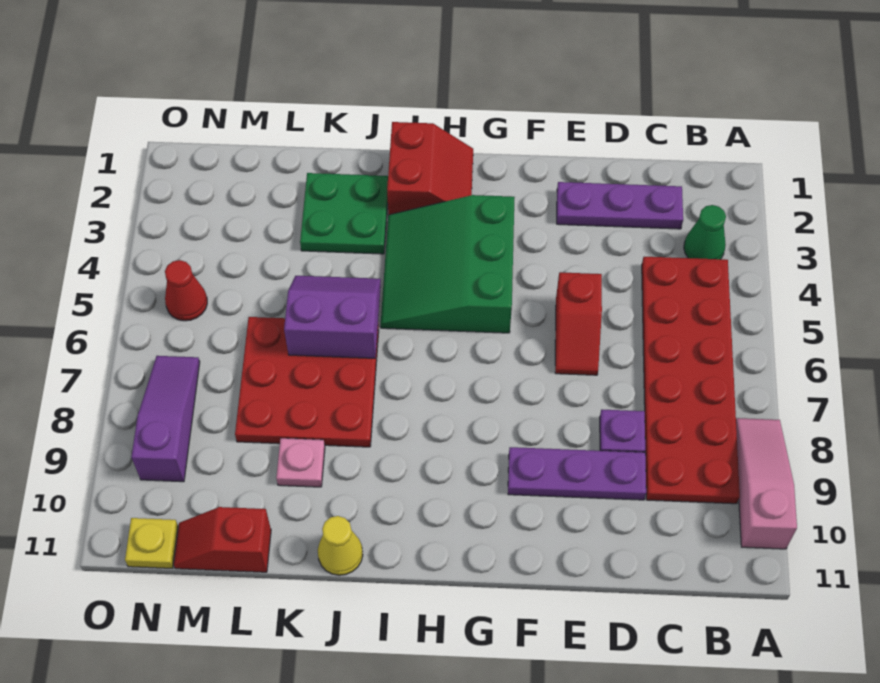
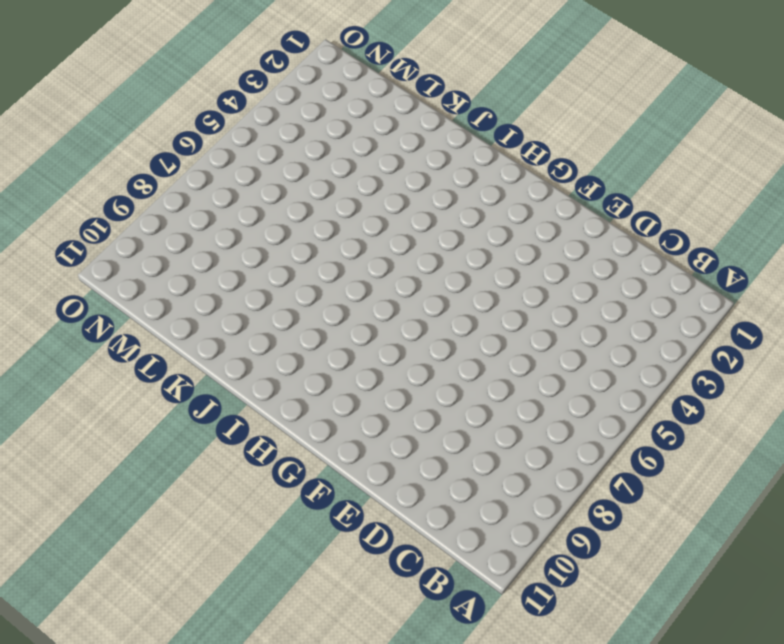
none -> pink slope A8:A10 level 1 top 10
none -> green cone B3 level 1
none -> red plate B4:C9 level 1

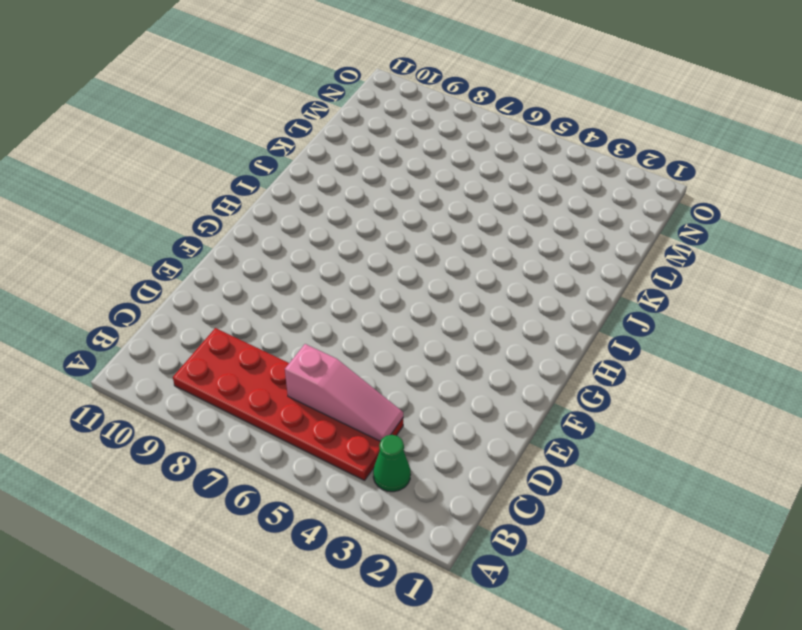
pink slope C4:C6 level 2 top 6 -> pink slope A8:A10 level 1 top 10
none -> purple plate C2:E2 level 1
none -> purple plate D8 level 1
none -> purple plate D9:F9 level 1

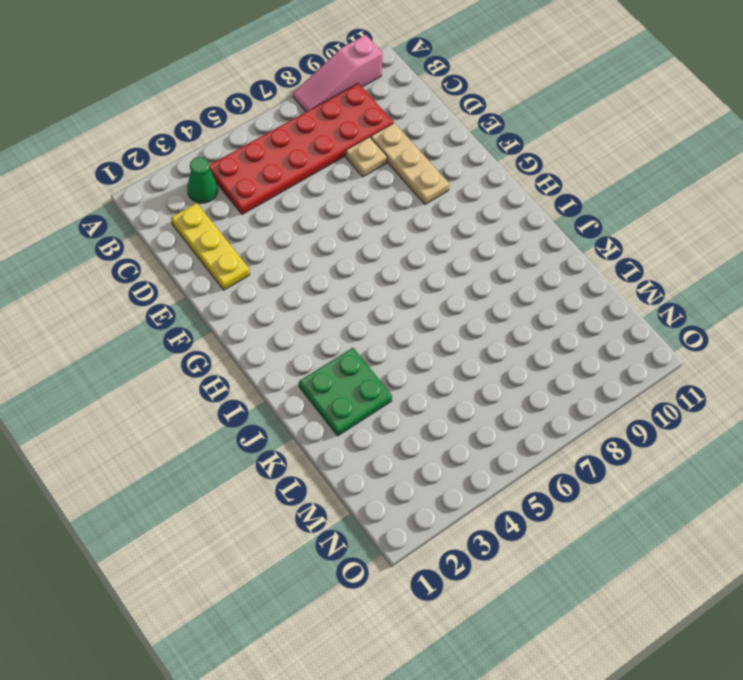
yellow plate C2:E2 level 1 -> purple plate C2:E2 level 1
tan plate D8 level 1 -> purple plate D8 level 1
tan plate D9:F9 level 1 -> purple plate D9:F9 level 1
none -> red slope E5:E6 level 1 top 5
none -> green slope G3:I5 level 1 top G
none -> red slope H1:I2 level 1 top I

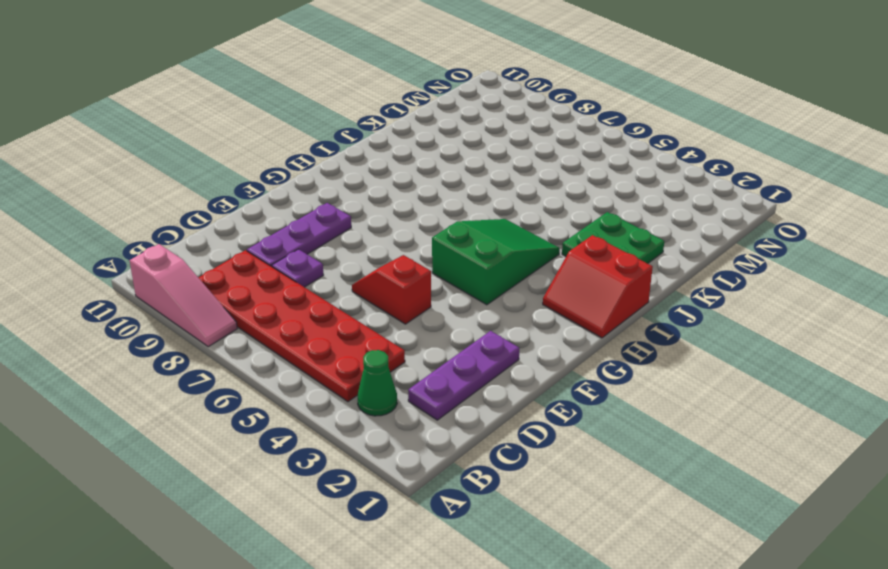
green slope G4:I5 level 1 top G -> green slope G3:I5 level 1 top G
none -> red plate J6:L8 level 1
none -> yellow cone J11 level 1
none -> pink plate K9 level 1

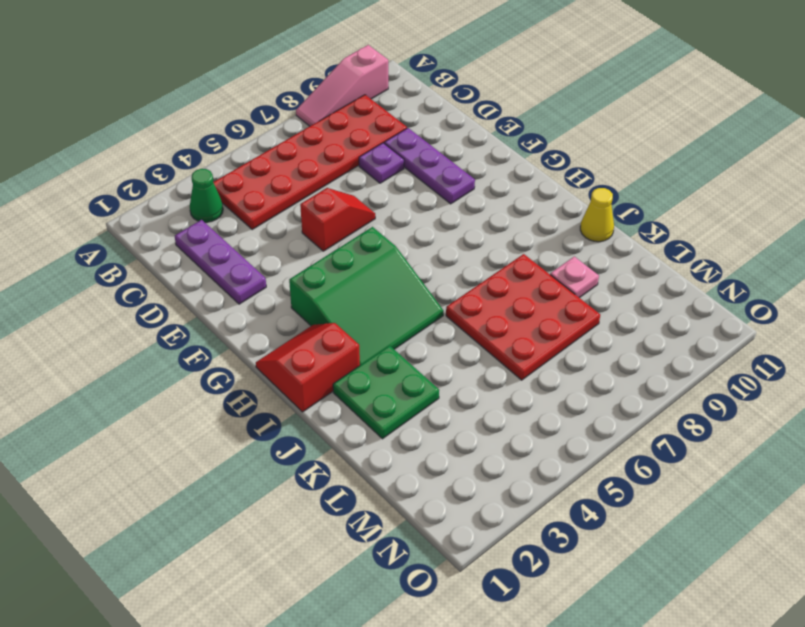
none -> red slope L11:M11 level 1 top L
none -> red cone N5 level 1
none -> purple slope N7:N9 level 1 top 9

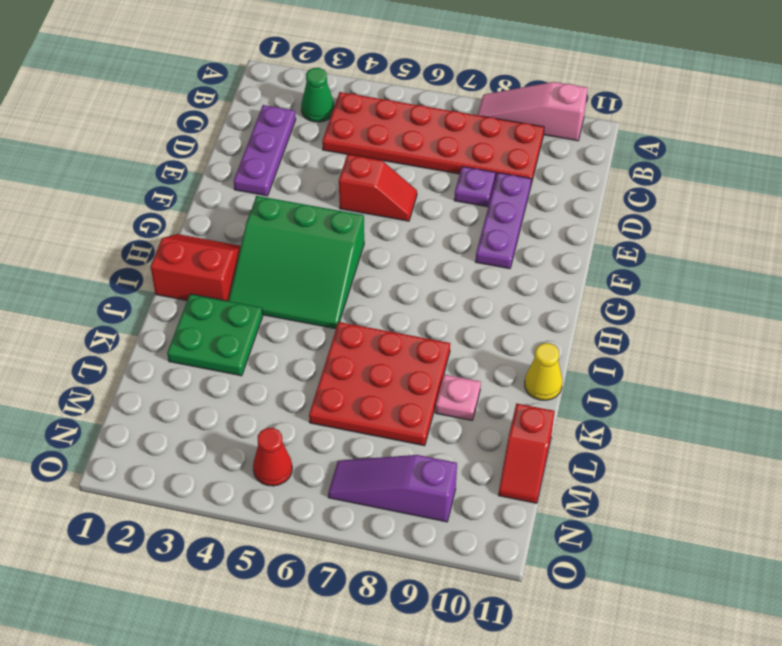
none -> yellow plate N11 level 1
none -> purple slope J5:K6 level 2 top 6

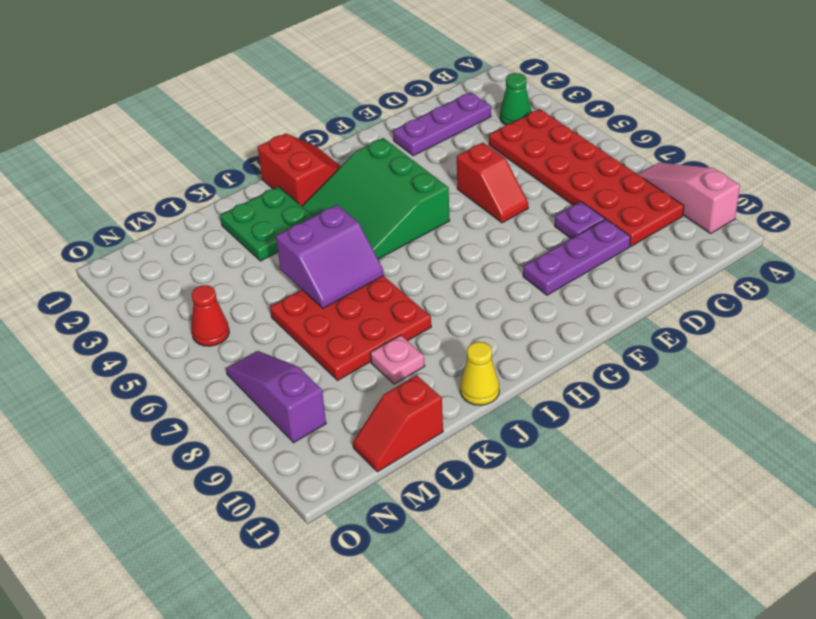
purple slope J5:K6 level 2 top 5 -> purple slope J5:K6 level 2 top 6
none -> yellow plate N11 level 1

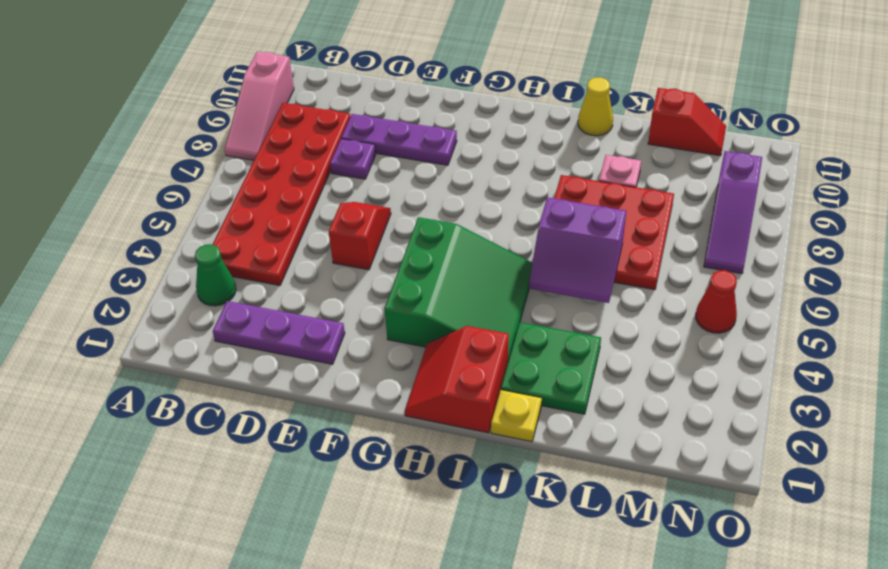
yellow plate J1 level 1 -> yellow plate N11 level 1

